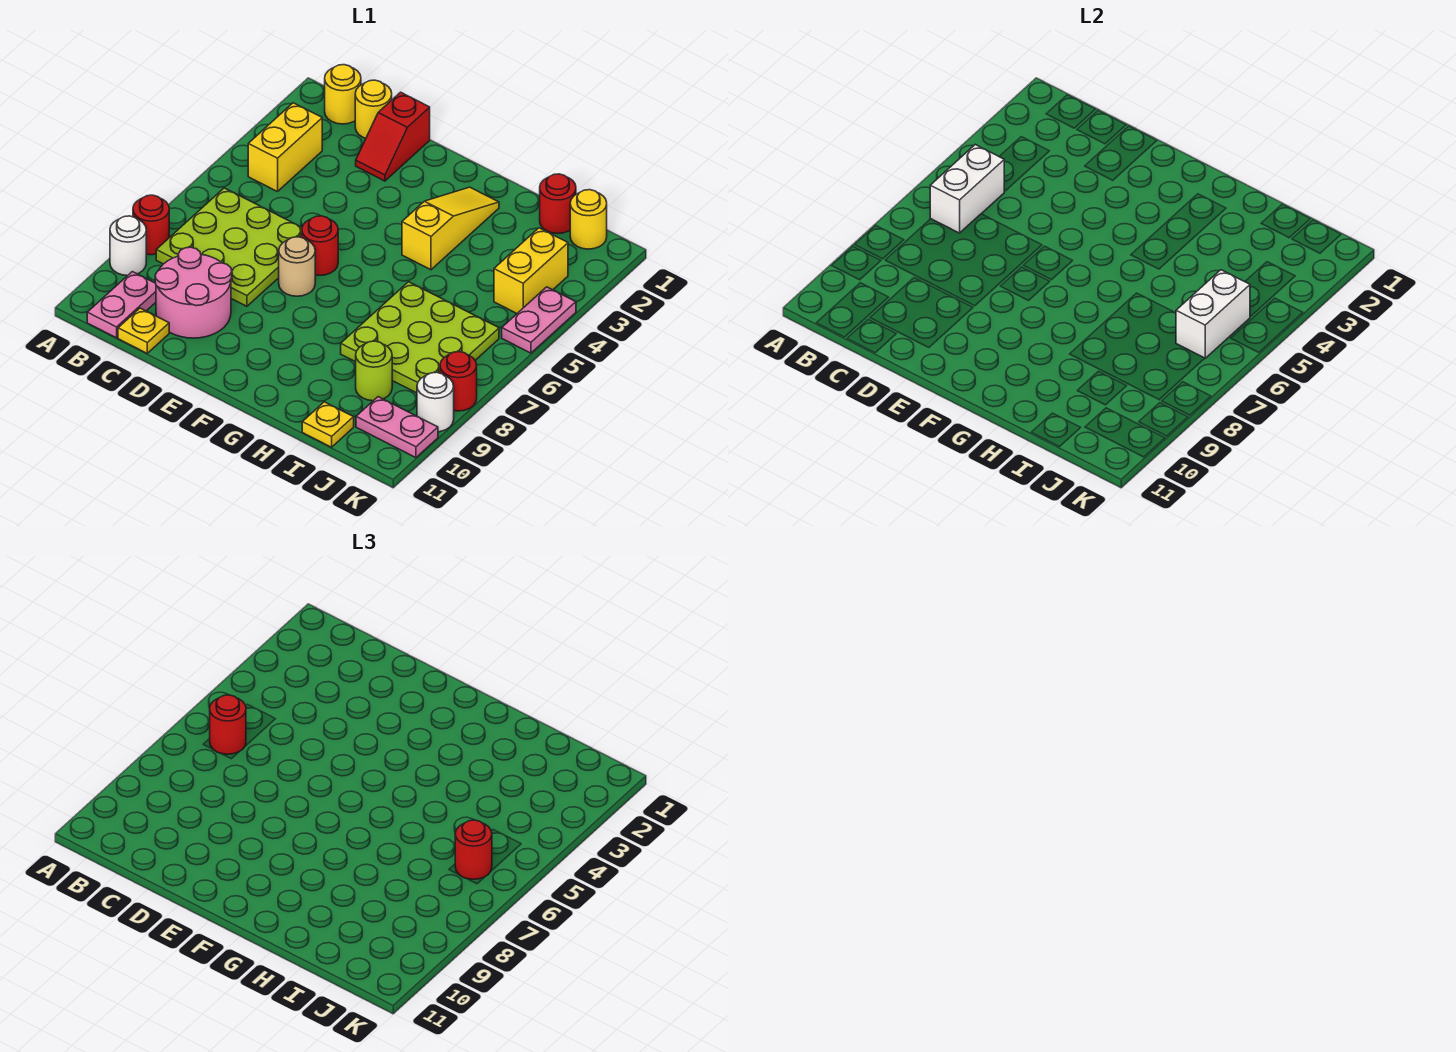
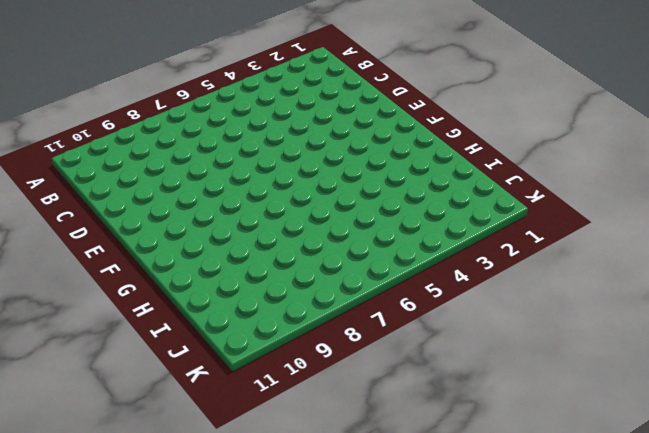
none -> red round brick A8 level 1
none -> white round brick A9 level 1
none -> yellow round brick B1 level 1

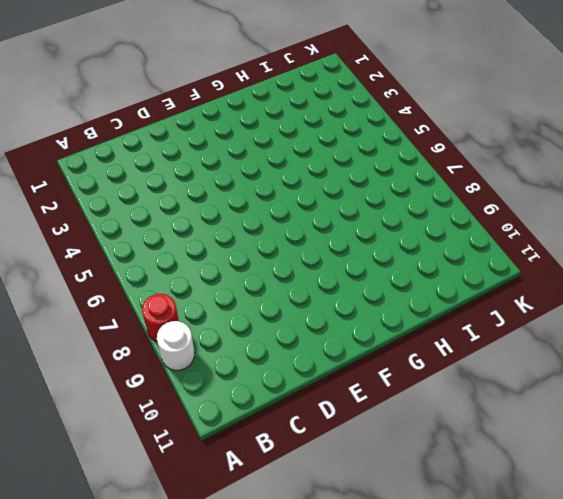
none -> yellow round brick B1 level 1
none -> yellow brick B3:B4 level 1
none -> lime plate B6:D8 level 1

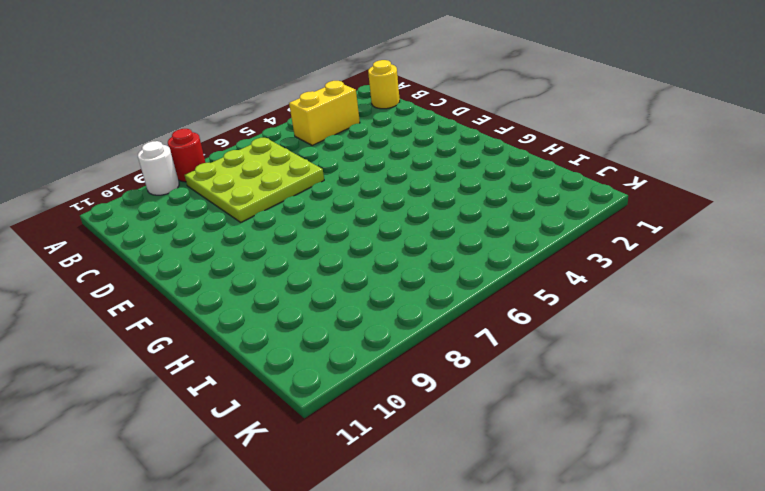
none -> pink plate B10:B11 level 1
none -> yellow round brick C1 level 1
none -> pink round brick C9:D10 level 1

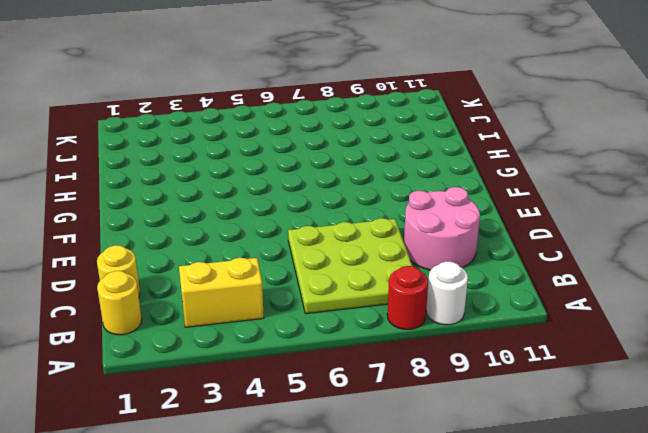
none -> pink plate B10:B11 level 1
none -> yellow plate C11 level 1
none -> red slope D1:D2 level 1 top 1

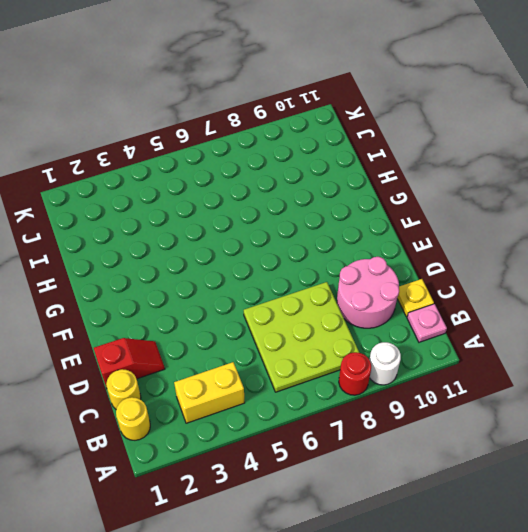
pink plate B11 level 1 -> pink plate B10:B11 level 1
none -> red round brick E6 level 1
none -> tan round brick E7 level 1
none -> yellow slope G2:G4 level 1 top 4

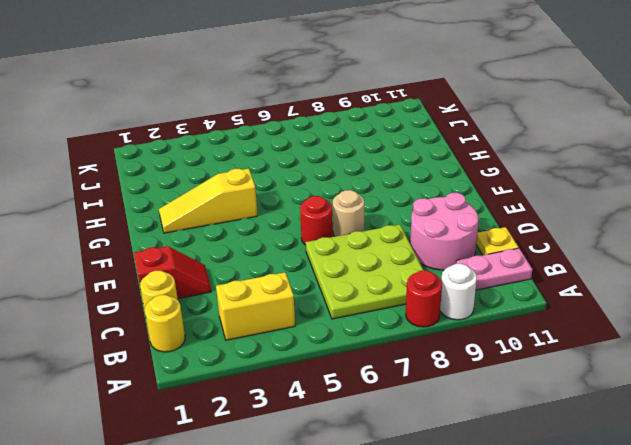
none -> lime plate H6:J8 level 1
none -> red round brick I1 level 1
none -> lime round brick I9 level 1

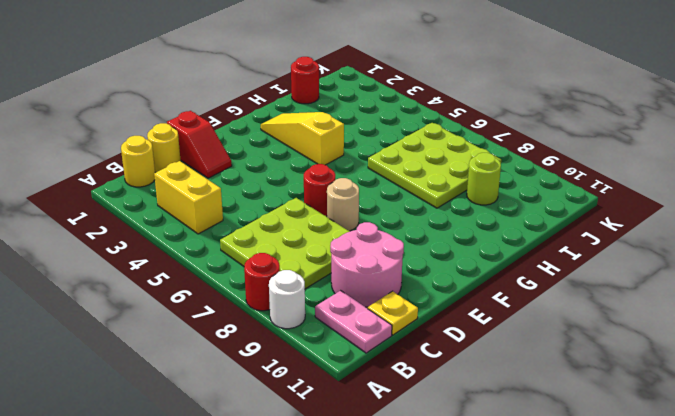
none -> yellow plate I11 level 1
none -> yellow round brick J1 level 1
none -> yellow brick J3:J4 level 1

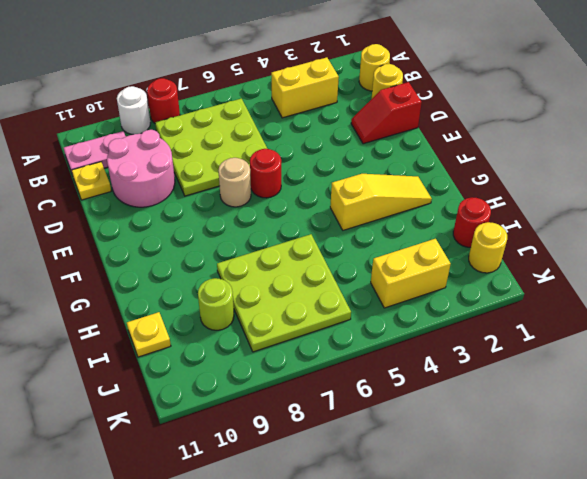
none -> pink plate J10:K10 level 1
none -> pink plate K4:K5 level 1
none -> red round brick K8 level 1

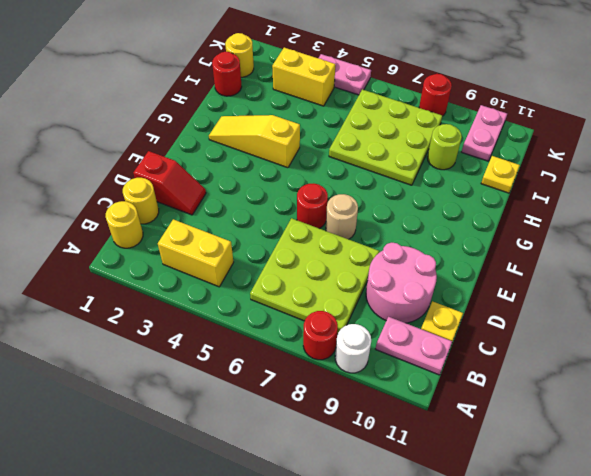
none -> white round brick K9 level 1
none -> white brick B5:B6 level 2
none -> white brick J5:J6 level 2

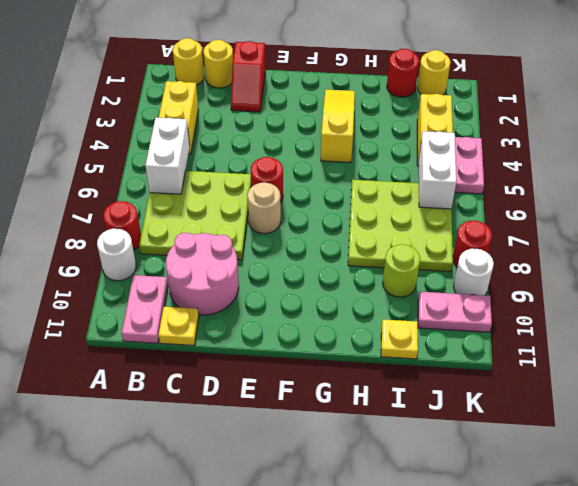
none -> red round brick B6 level 3
none -> red round brick J6 level 3

